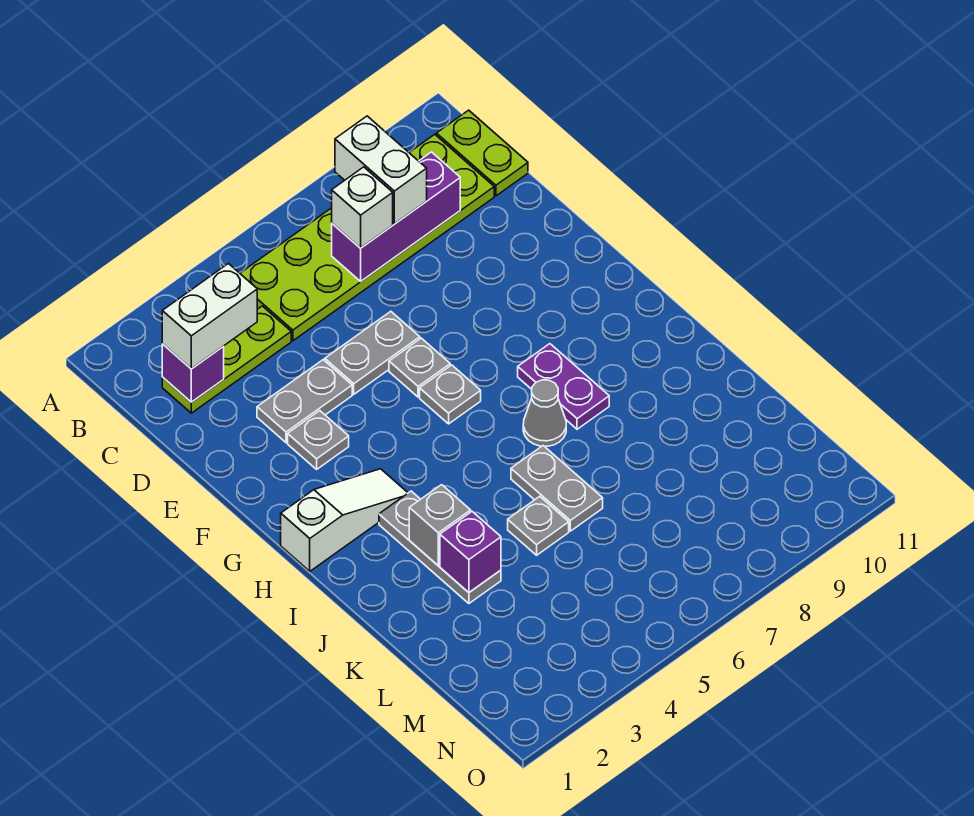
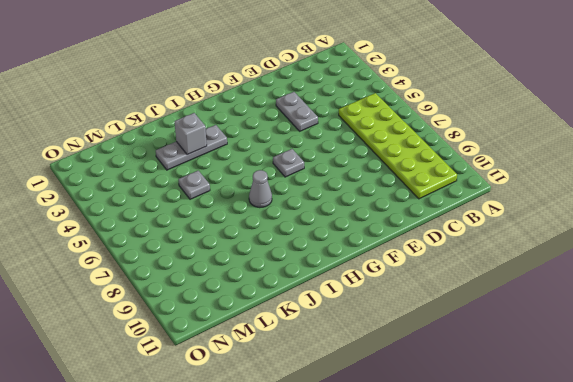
none -> lime plate B11:C11 level 1
none -> lime plate C2:C4 level 1
none -> grey plate E5:E6 level 1

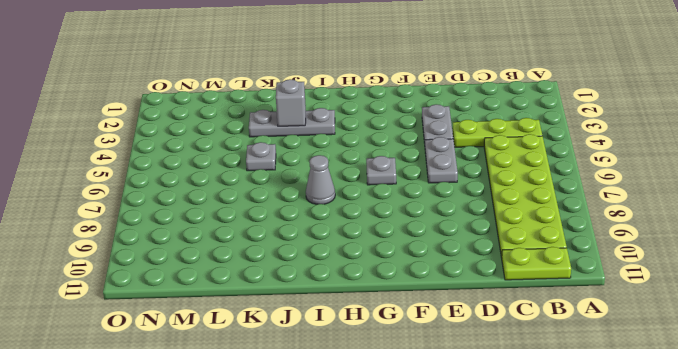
lime plate B4:D4 level 1 -> lime plate C2:C4 level 1
none -> grey plate F3 level 1
none -> grey plate F6 level 1
none -> white slope H1:H3 level 1 top 1

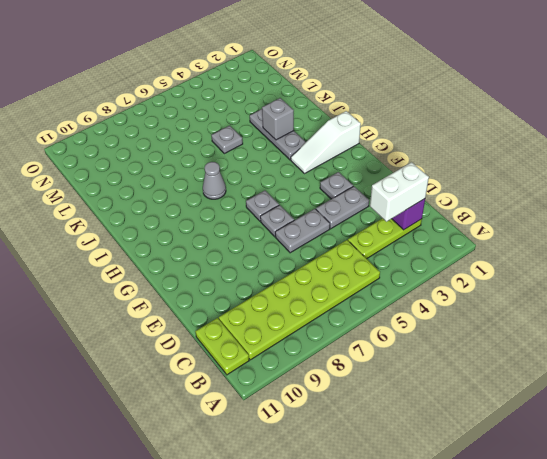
none -> purple plate H8:I8 level 1
none -> grey plate J6:K6 level 1
none -> purple brick C7:C9 level 2

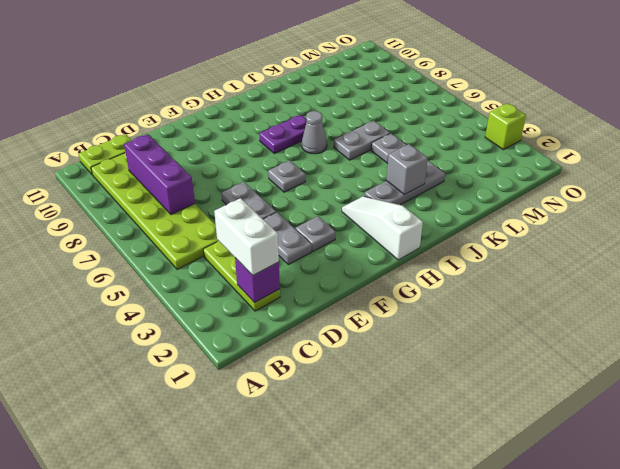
lime brick O3 level 1 -> none
none -> grey plate F6 level 1
none -> purple brick K3 level 2
none -> white brick B8:C8 level 3

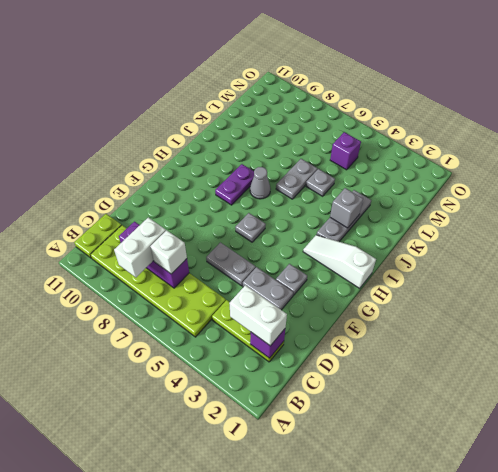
purple brick M5 level 1 -> purple brick K3 level 2
none -> grey plate F6 level 1

